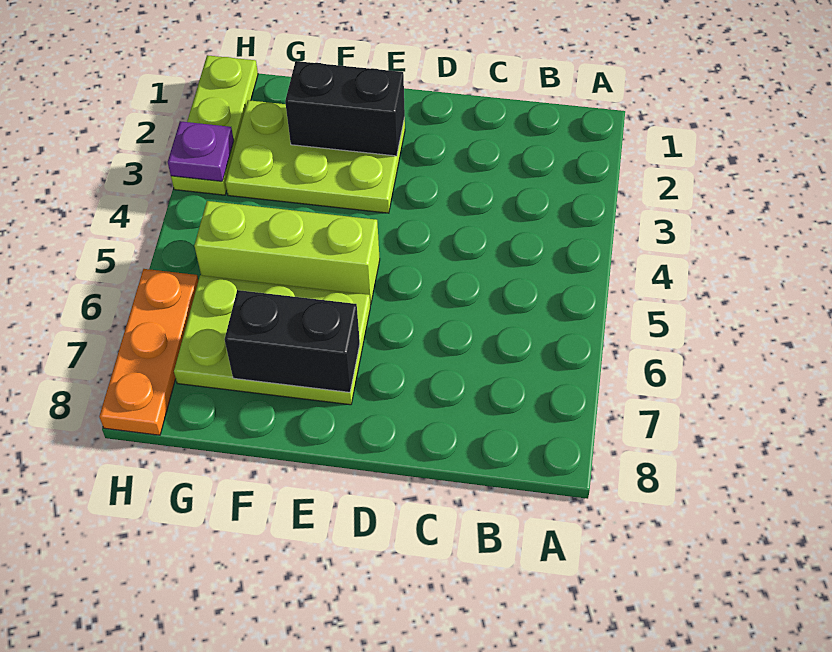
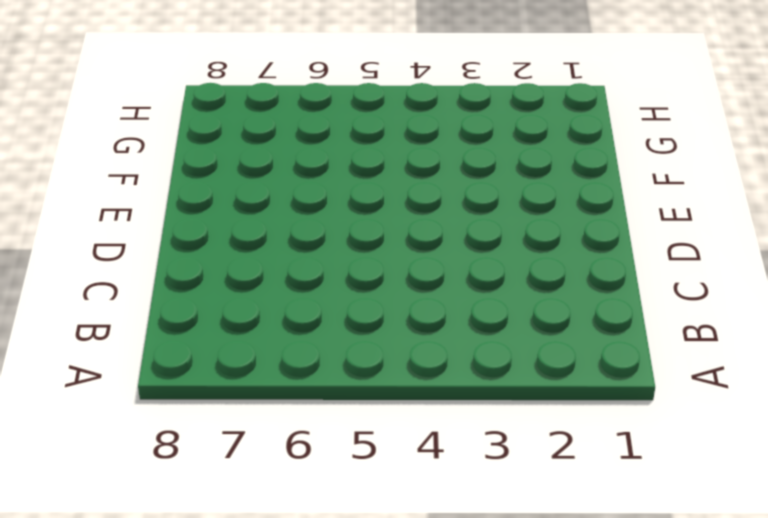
none -> lime plate E2:G3 level 1
none -> lime brick E5:G5 level 1

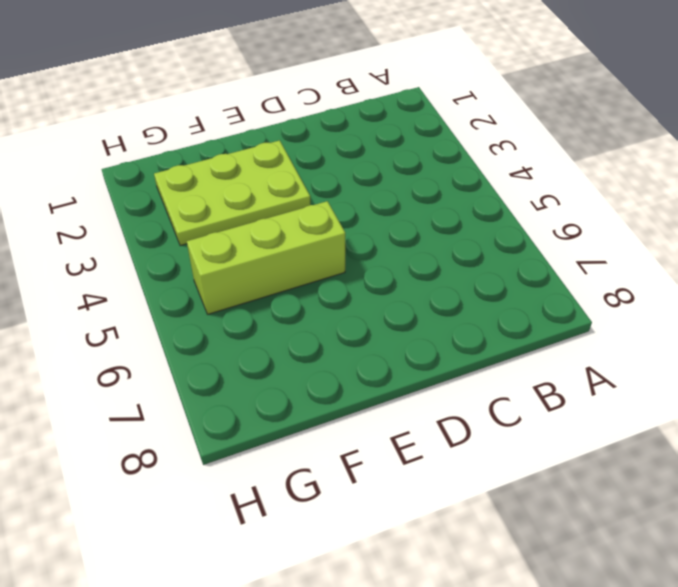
none -> lime plate E6:G7 level 1
none -> lime plate H1:H3 level 1

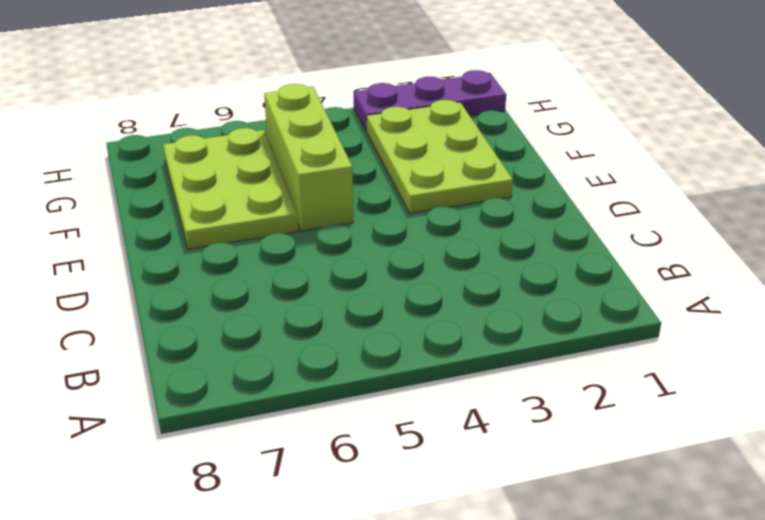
purple plate H1:H3 level 1 -> lime plate H1:H3 level 1
none -> orange plate H6:H8 level 1
none -> black brick E2:F2 level 2

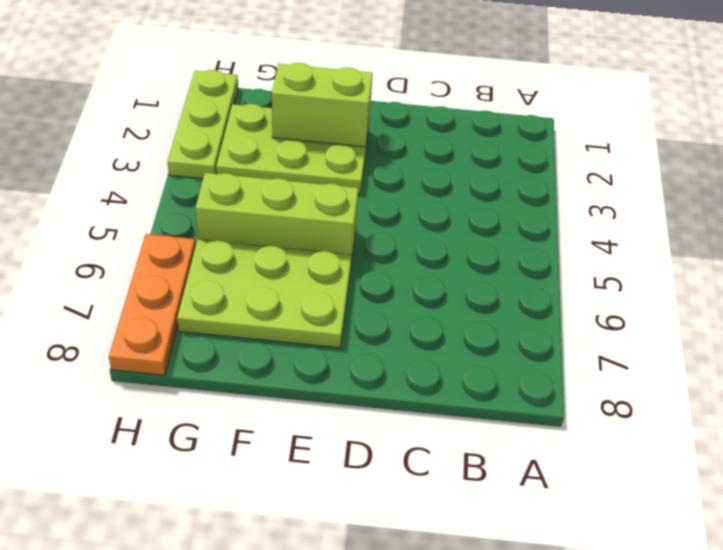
lime brick E2:F2 level 2 -> black brick E2:F2 level 2
none -> black brick E7:F7 level 2
none -> purple plate H3 level 2

